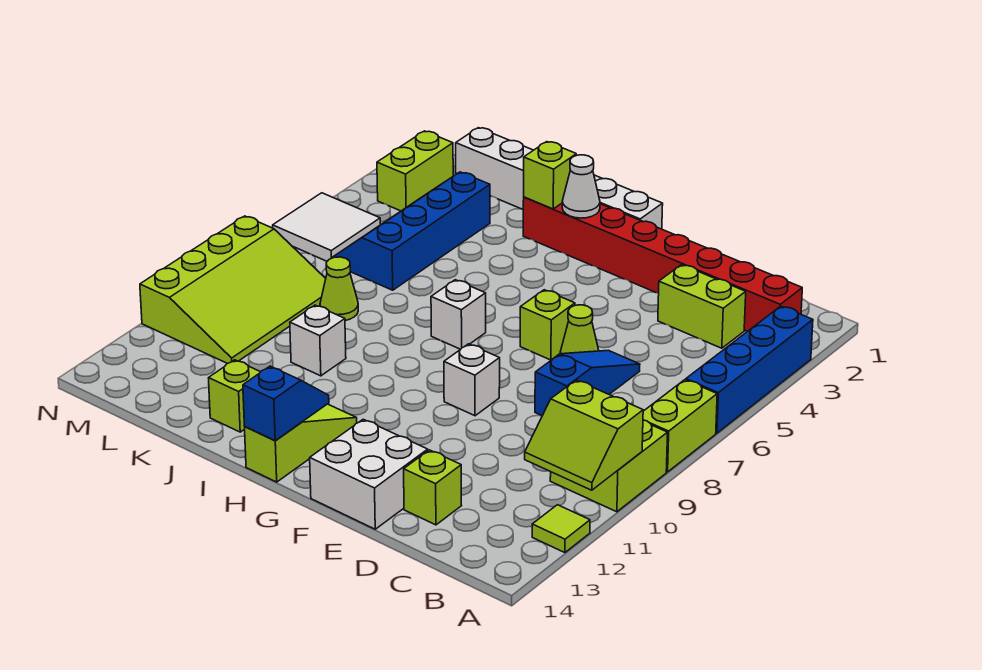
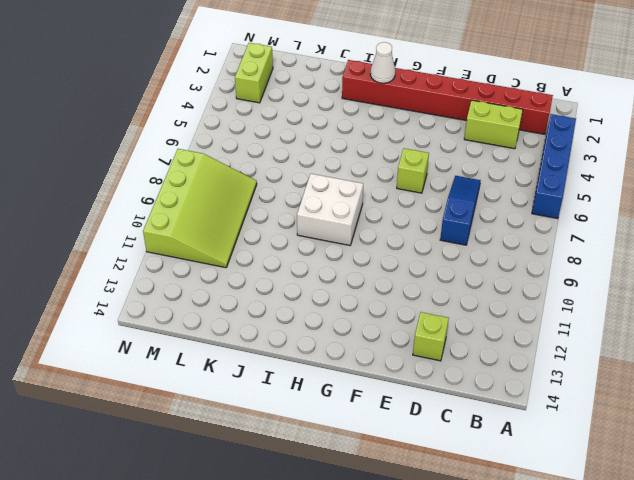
white brick H8:I9 level 1 -> white brick E13:F14 level 1
none -> lime brick A7:A8 level 1
none -> lime brick A9:B10 level 1
none -> lime tile A12 level 1

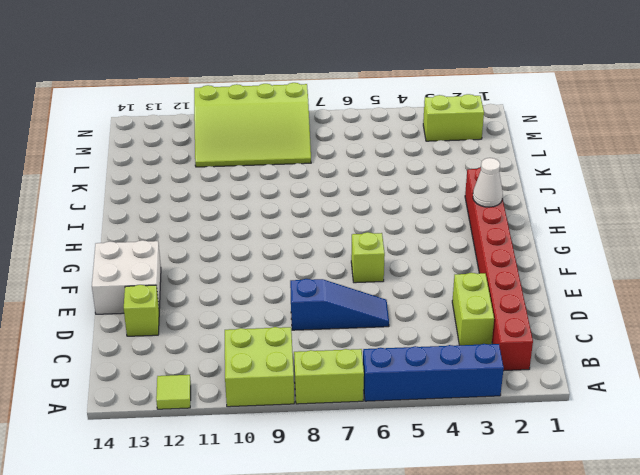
none -> lime cone E6 level 1
none -> white brick F9 level 1
none -> white brick G1:L1 level 1

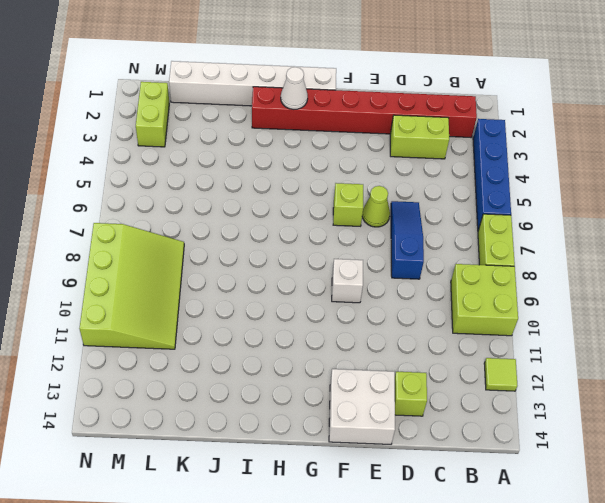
none -> white brick H7 level 1
none -> lime slope H12:H14 level 1 top 14
none -> white brick J10 level 1

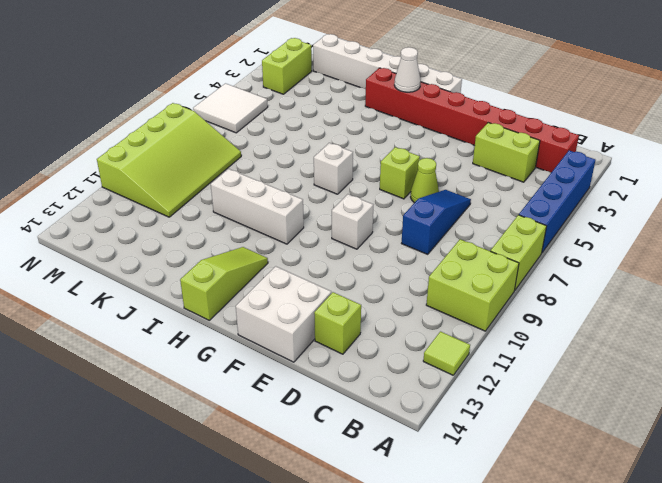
white brick H10:J10 level 1 -> white brick J10 level 1
none -> lime brick J13 level 1
none -> blue slope K3:L6 level 1 top K
none -> lime cone K8 level 1

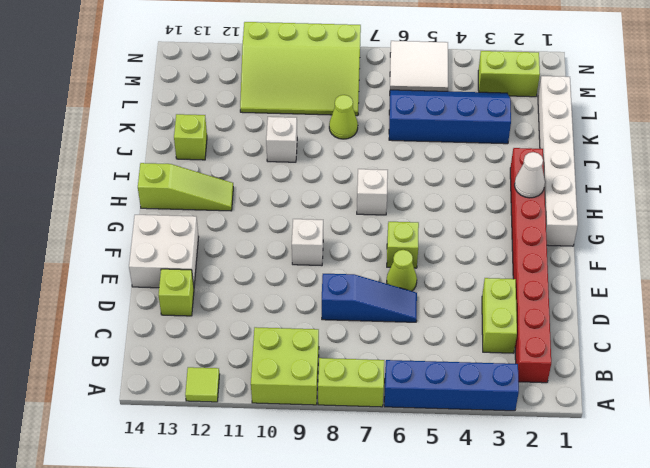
none -> lime slope A10:B11 level 2 top 10
none -> blue slope H13:H14 level 2 top 14
none -> lime brick I2 level 2

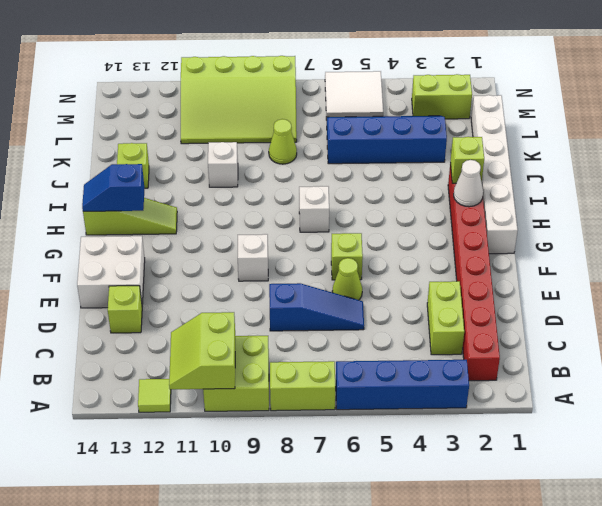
blue slope H13:H14 level 2 top 13 -> blue slope H13:H14 level 2 top 14

